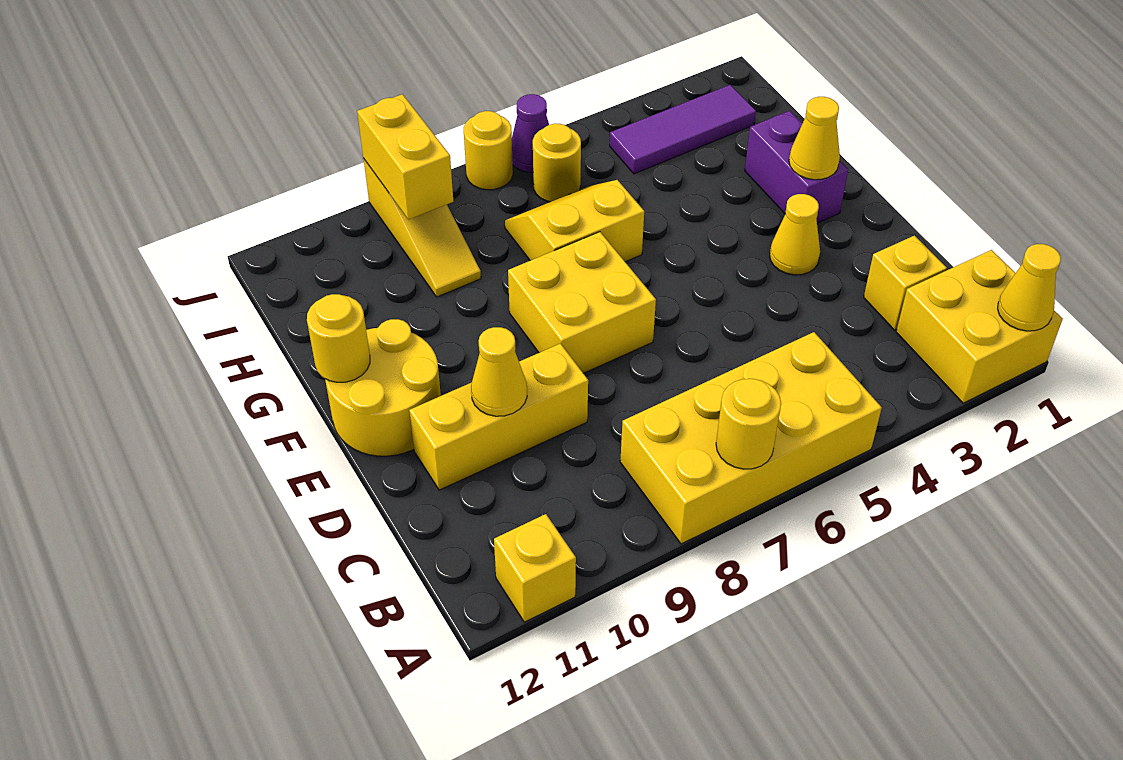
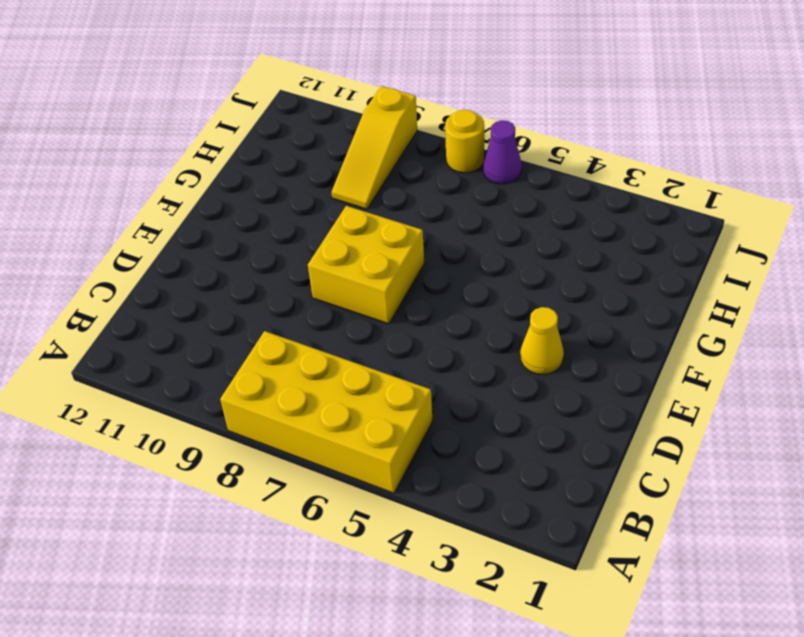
none -> yellow brick A1:B2 level 1
none -> yellow brick A11 level 1
none -> yellow brick C2 level 1

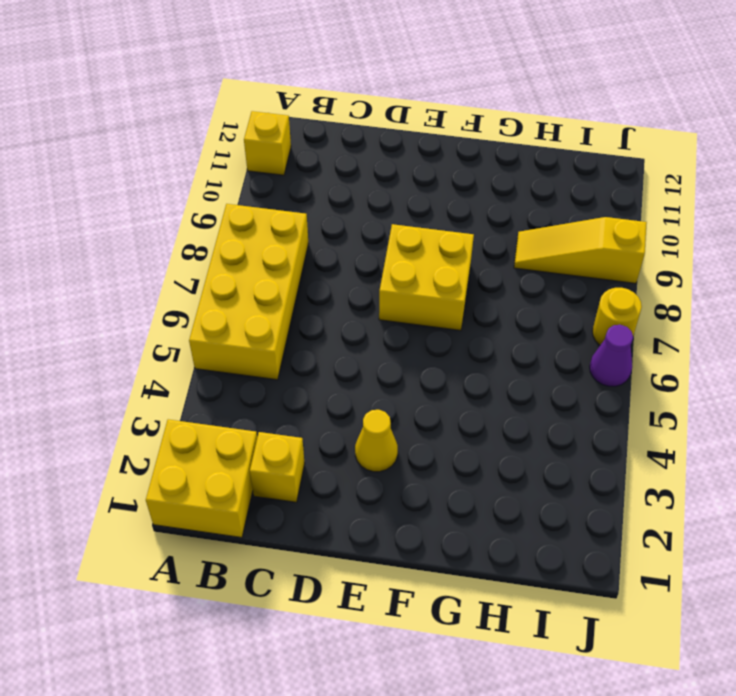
none -> yellow brick D9:D11 level 1
none -> yellow round brick E11:F12 level 1
none -> purple brick F2:G2 level 1

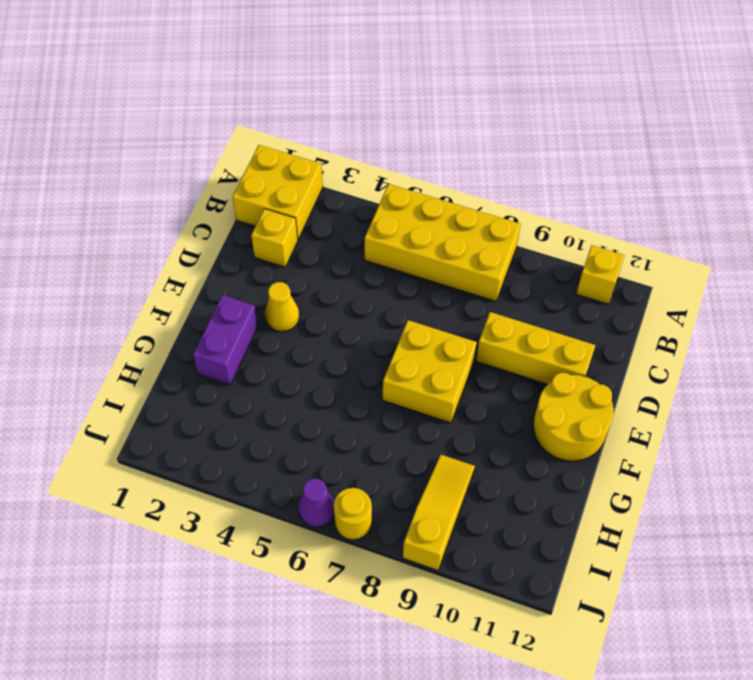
none -> yellow slope G6:H7 level 1 top G
none -> purple tile I2:I4 level 1
none -> yellow round brick I6 level 1

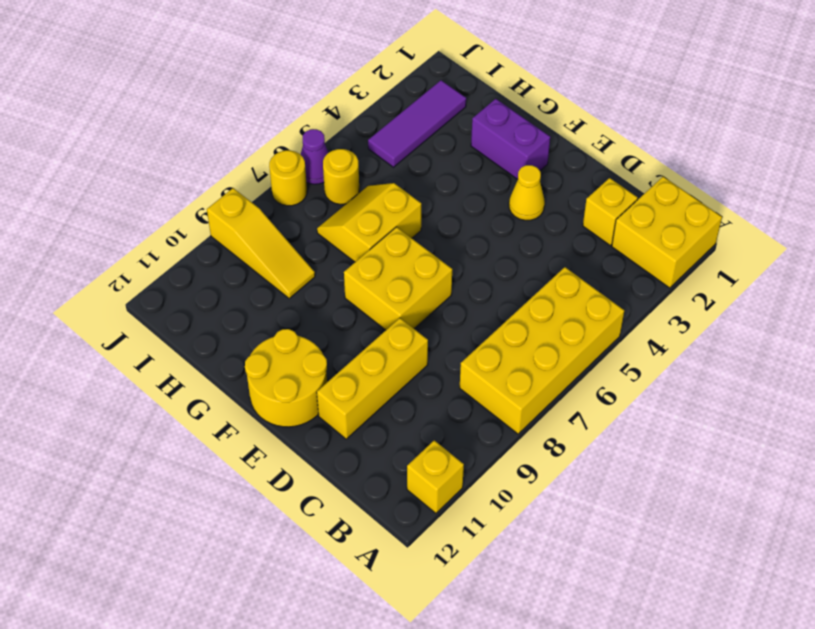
none -> yellow cone A1 level 2
none -> yellow round brick A7 level 2
none -> yellow cone D10 level 2

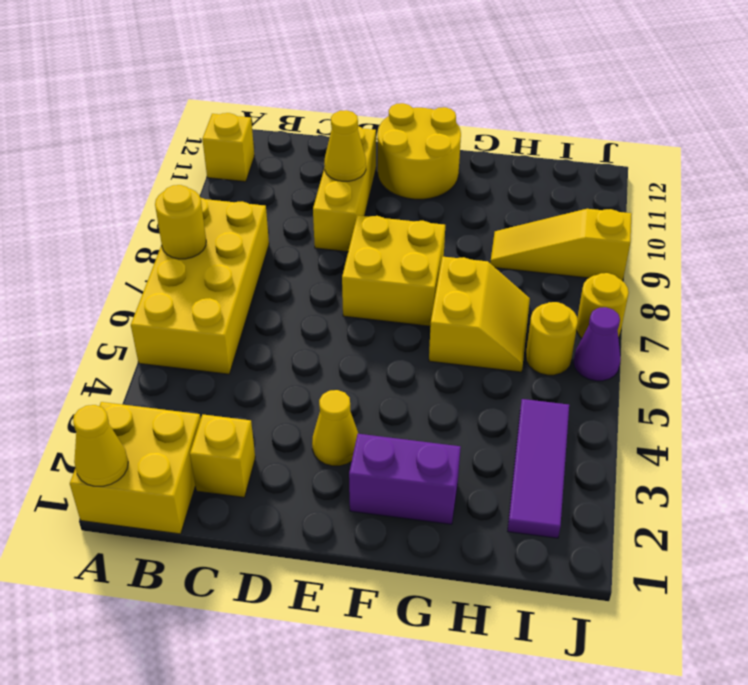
none -> yellow cone F2 level 2
none -> yellow round brick F12 level 2
none -> yellow brick I9:J9 level 2

